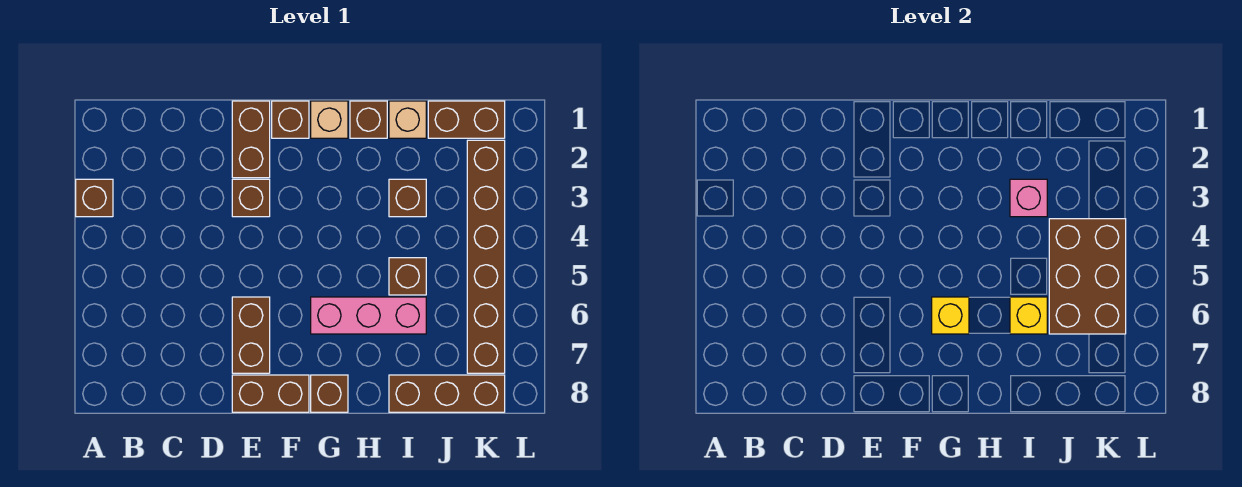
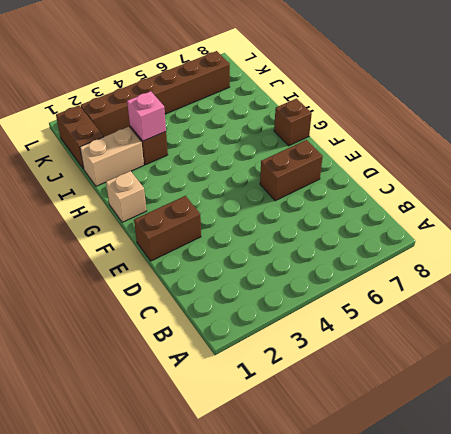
tan brick I1:I2 level 1 -> tan brick I1 level 1
none -> brown brick A3 level 1
none -> brown brick E3 level 1
none -> brown brick E8:F8 level 1

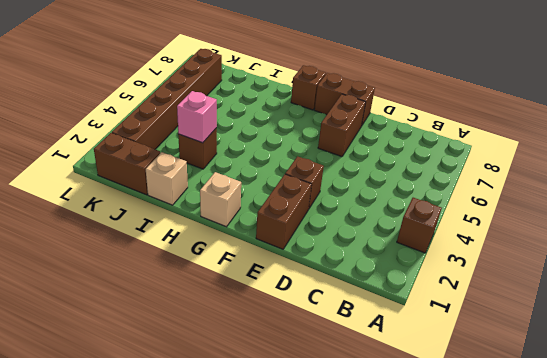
none -> brown brick F1 level 1
none -> pink brick G6:I6 level 1
none -> brown brick H1 level 1

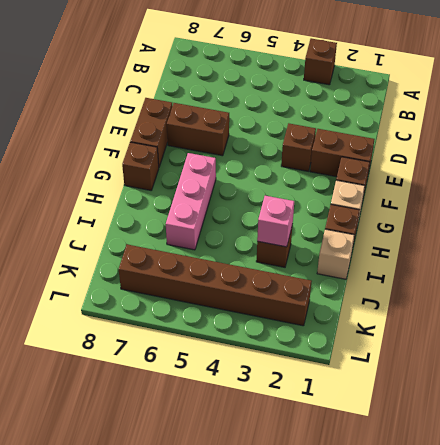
none -> brown brick I5 level 1
none -> brown brick I8:K8 level 1
none -> brown brick J1:K1 level 1

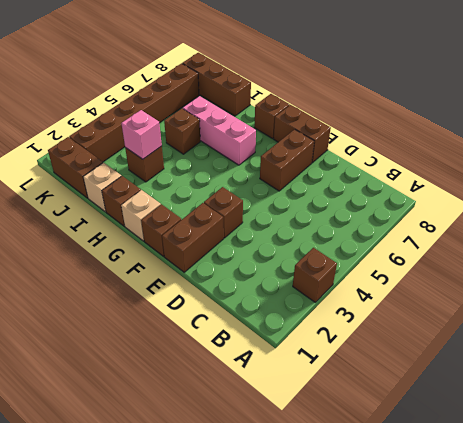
none -> yellow brick G6 level 2
none -> yellow brick I6 level 2
none -> brown brick J4:K6 level 2

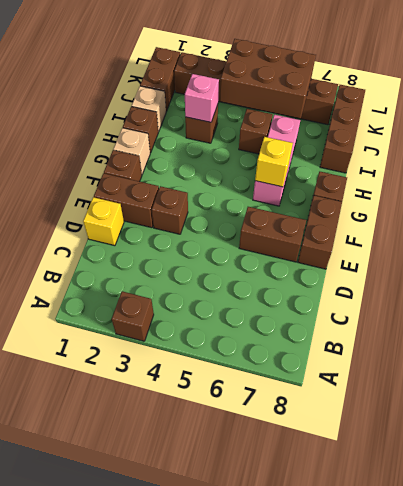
yellow brick D1 level 1 -> yellow brick I6 level 2

